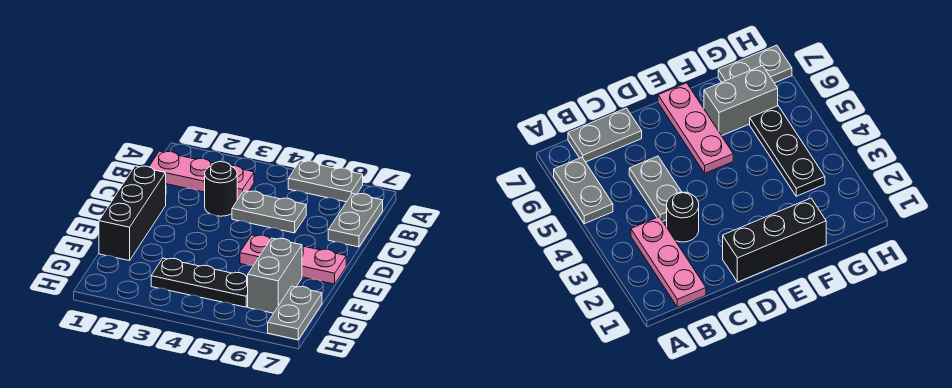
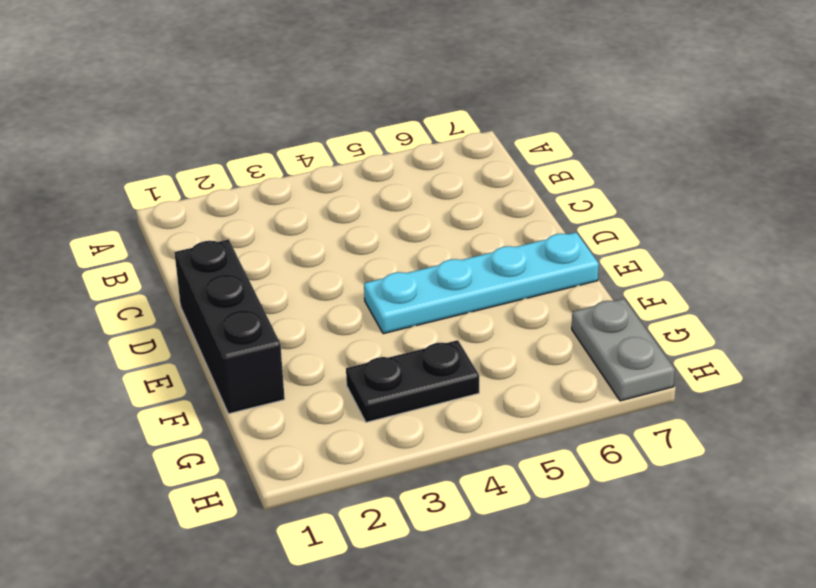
cyan plate E4:E7 level 1 -> pink plate E5:E7 level 1
black plate G3:G4 level 1 -> black plate G3:G5 level 1
none -> grey plate A5:A6 level 1
none -> pink plate B1:B3 level 1

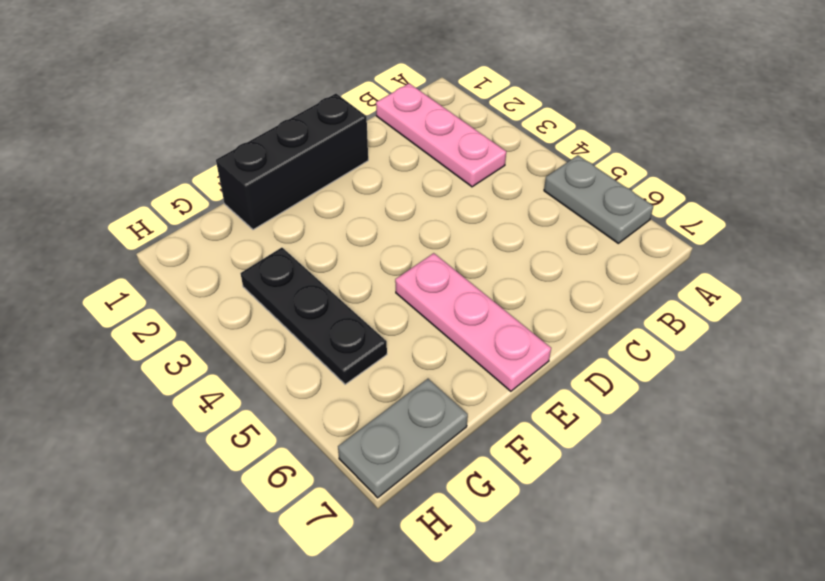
none -> grey plate B7:C7 level 1
none -> black round brick C3 level 1

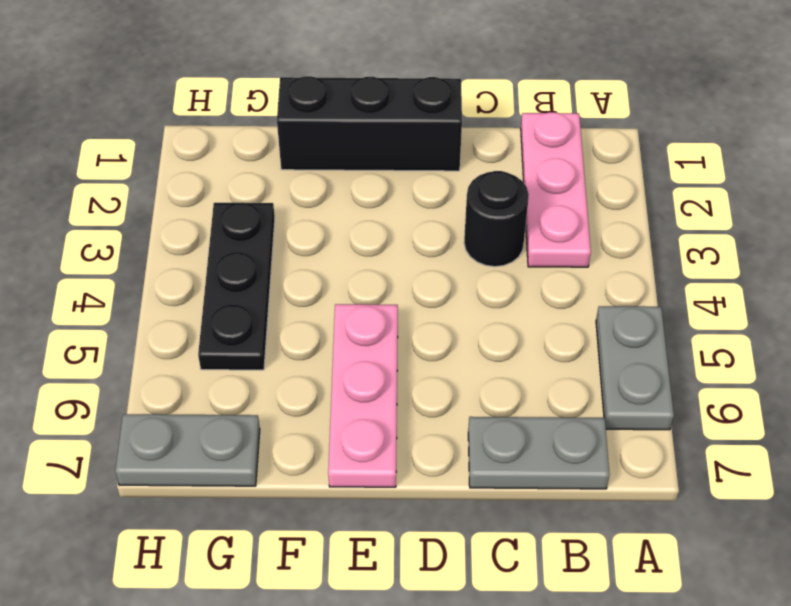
none -> grey plate C4:C5 level 1
none -> grey brick F6:G6 level 1

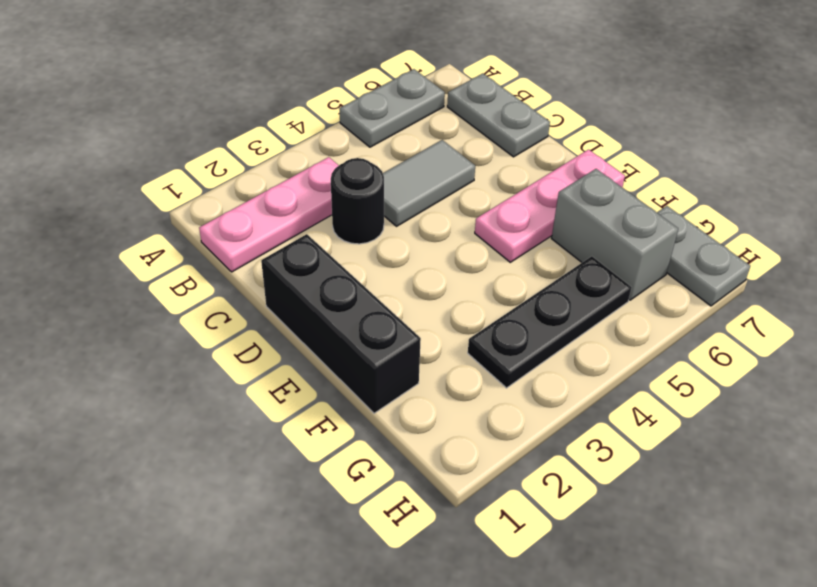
grey tile C4:C5 level 1 -> grey plate C4:C5 level 1

